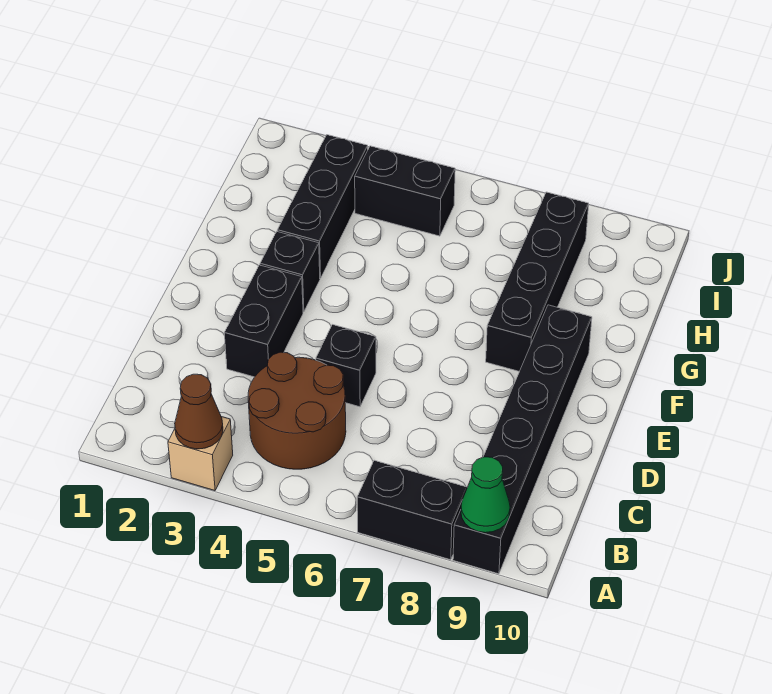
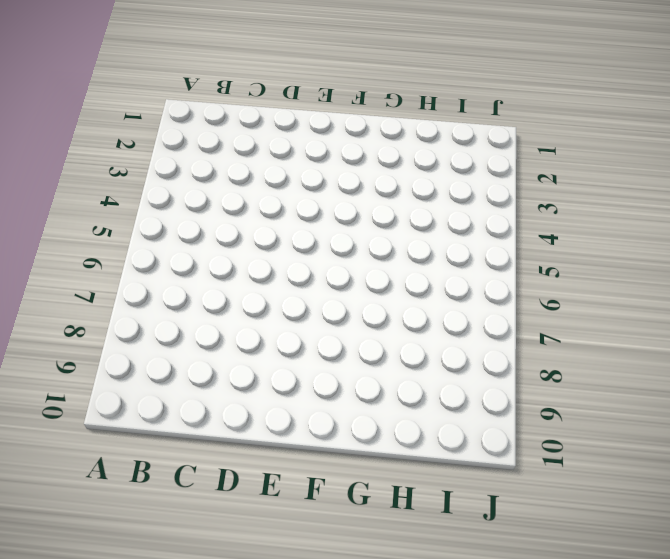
none -> tan brick A3 level 1
none -> black brick A7:A8 level 1
none -> black brick A9:F9 level 1

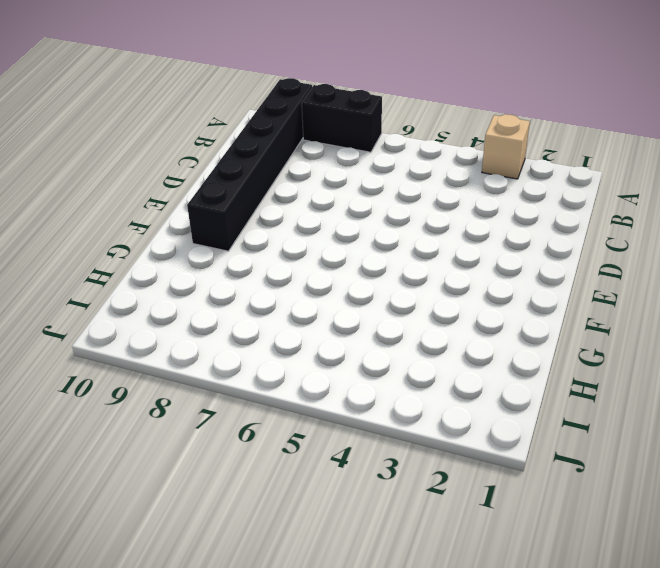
none -> brown round brick B4:C5 level 1
none -> black brick D3:E3 level 1
none -> black brick D5 level 1

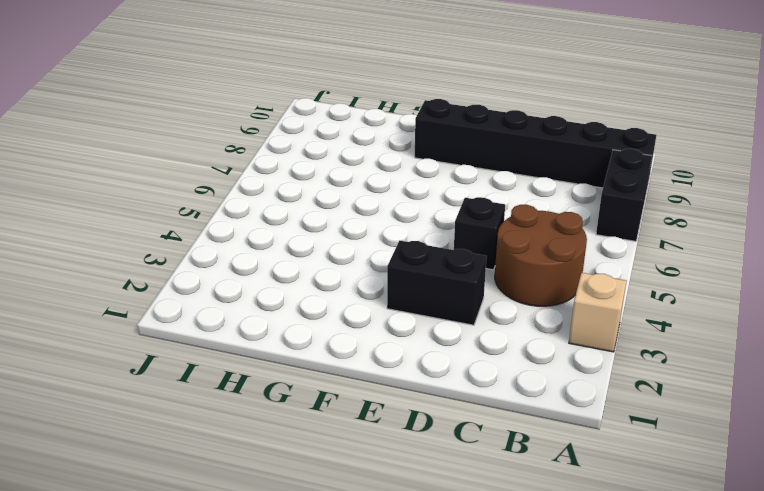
none -> black brick F3 level 1
none -> black brick F8:I8 level 1
none -> black brick G3:I3 level 1

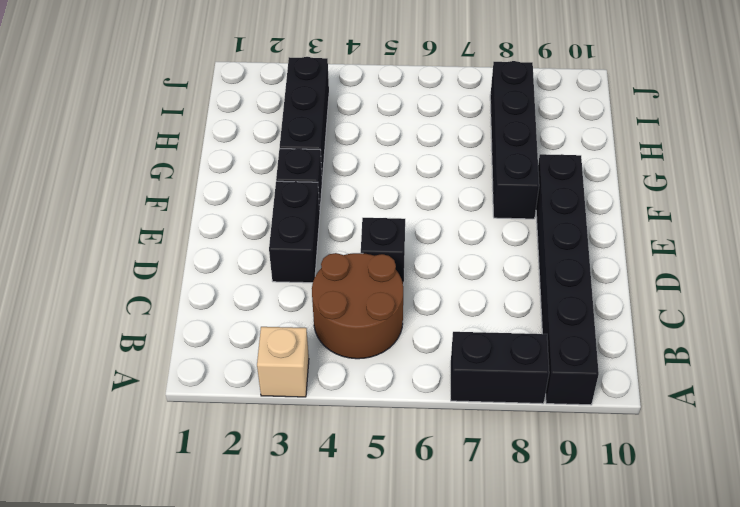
none -> black brick I4:I5 level 1
none -> brown cone A3 level 2
none -> green cone A9 level 2

